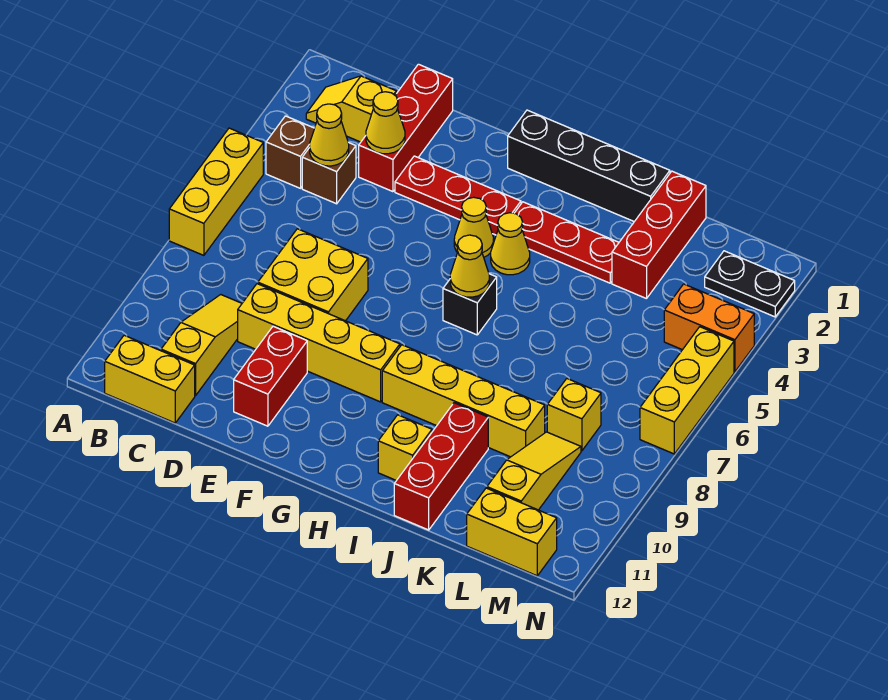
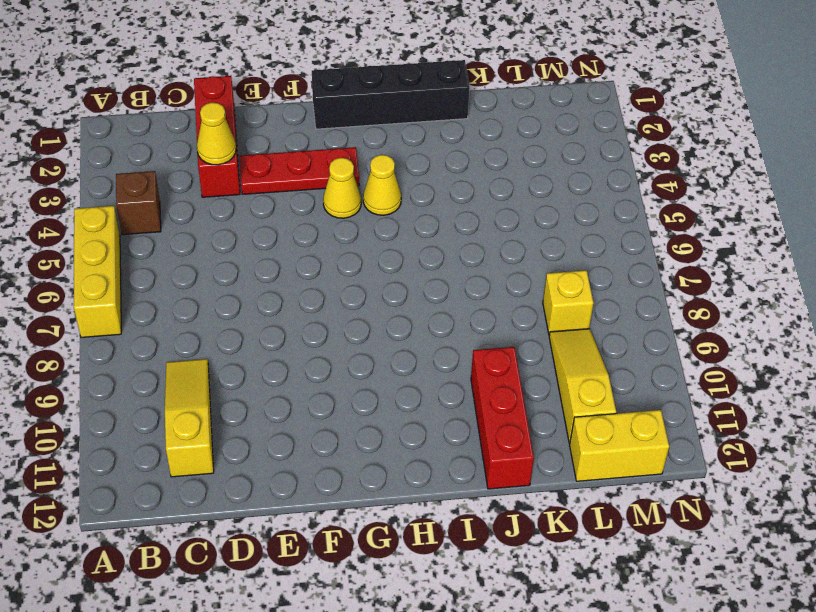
none -> yellow slope B2:C2 level 1 top C
none -> yellow brick B12:C12 level 1
none -> brown brick C4 level 1

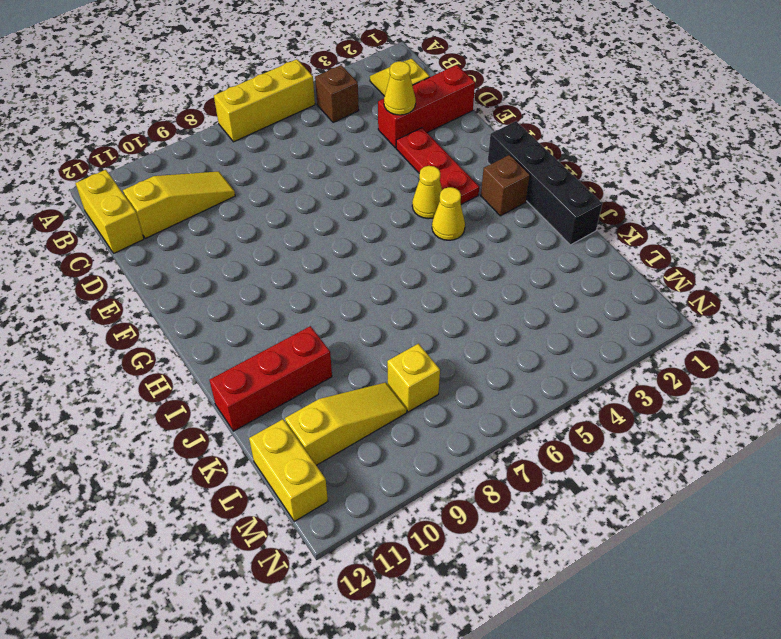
brown brick H2 level 1 -> brown brick C4 level 1
none -> yellow brick D7:E8 level 1
none -> yellow brick D9:G9 level 1
none -> red brick E10:E11 level 1

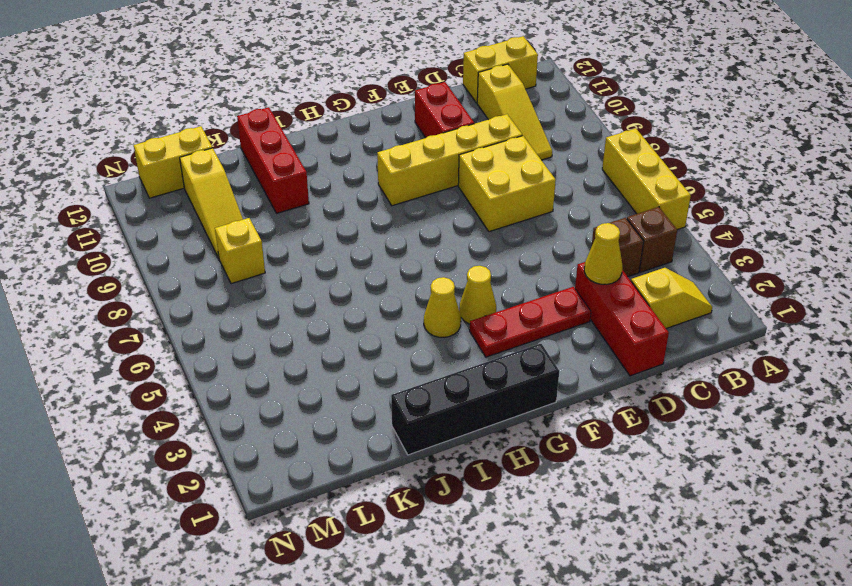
none -> red plate H3:J3 level 1
none -> black brick H6 level 1
none -> yellow brick H9:K9 level 1

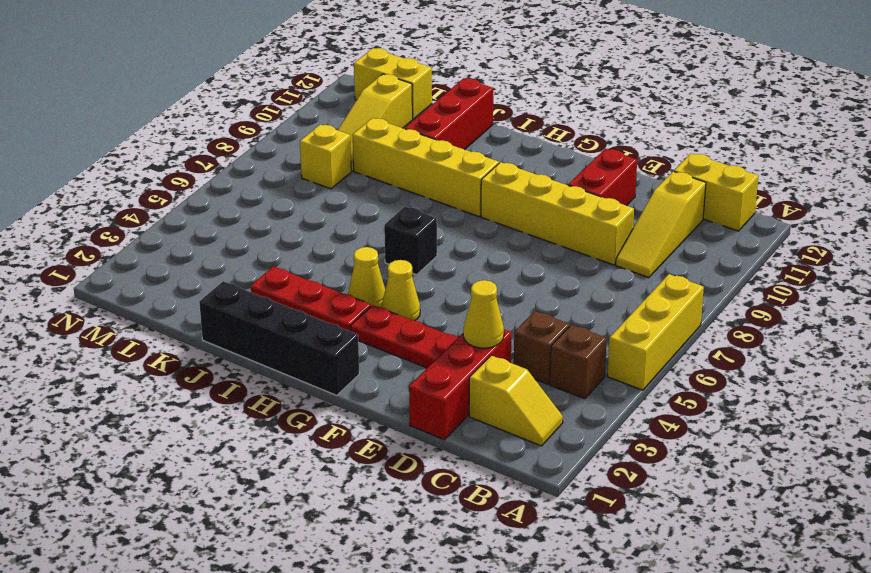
none -> yellow brick D7:E8 level 1
none -> yellow brick I11 level 1
none -> red brick K1:K3 level 1

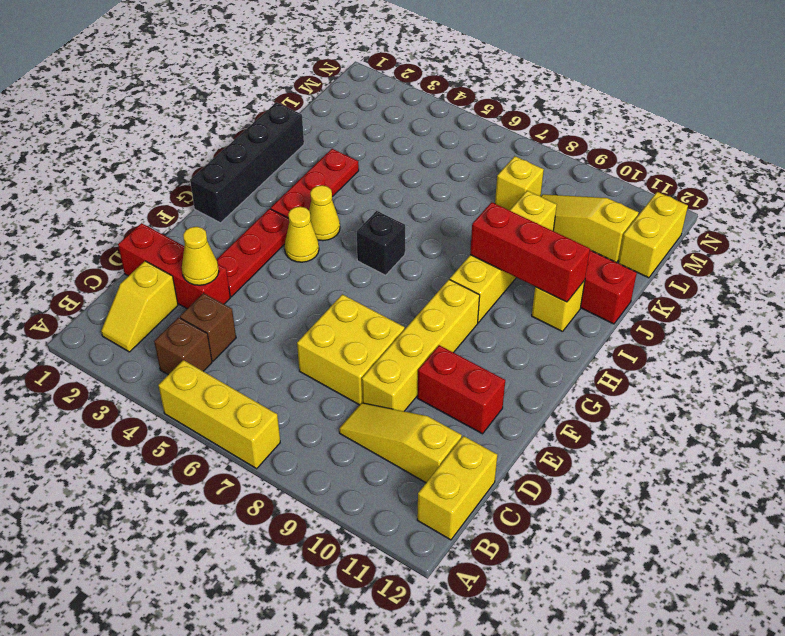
red brick I9:I11 level 2 -> red brick K1:K3 level 1
none -> black plate M2:N2 level 1
none -> orange brick M4:N4 level 1
none -> yellow brick N5:N7 level 1

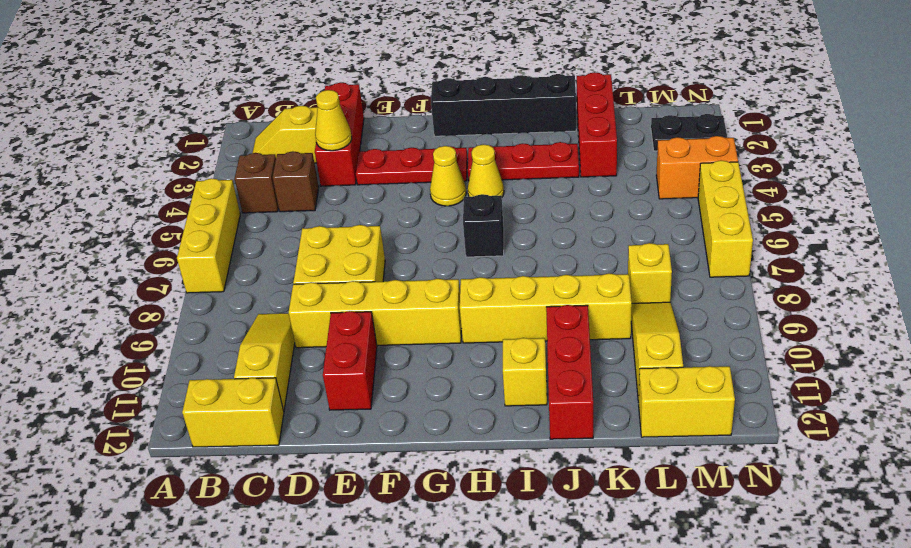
none -> yellow cone C4 level 2
none -> yellow cone H6 level 2

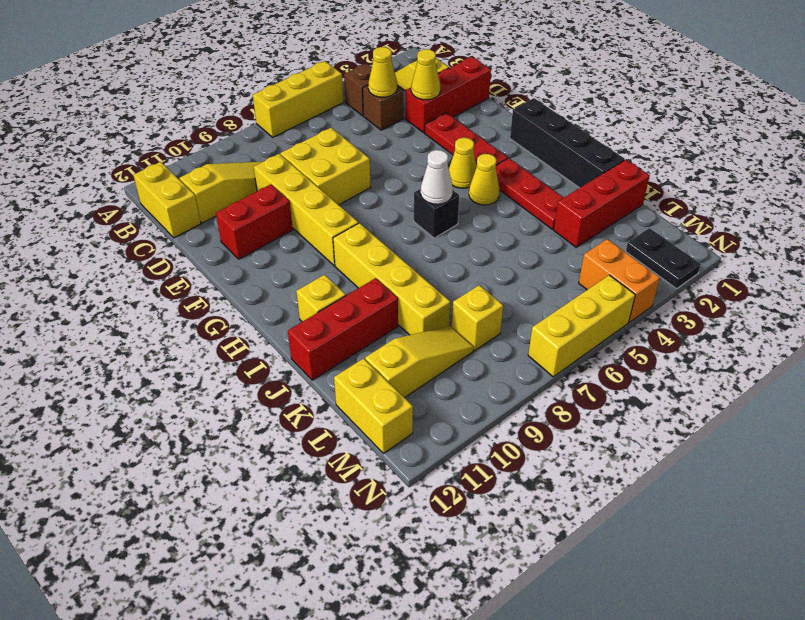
white cone H6 level 2 -> yellow cone H6 level 2

